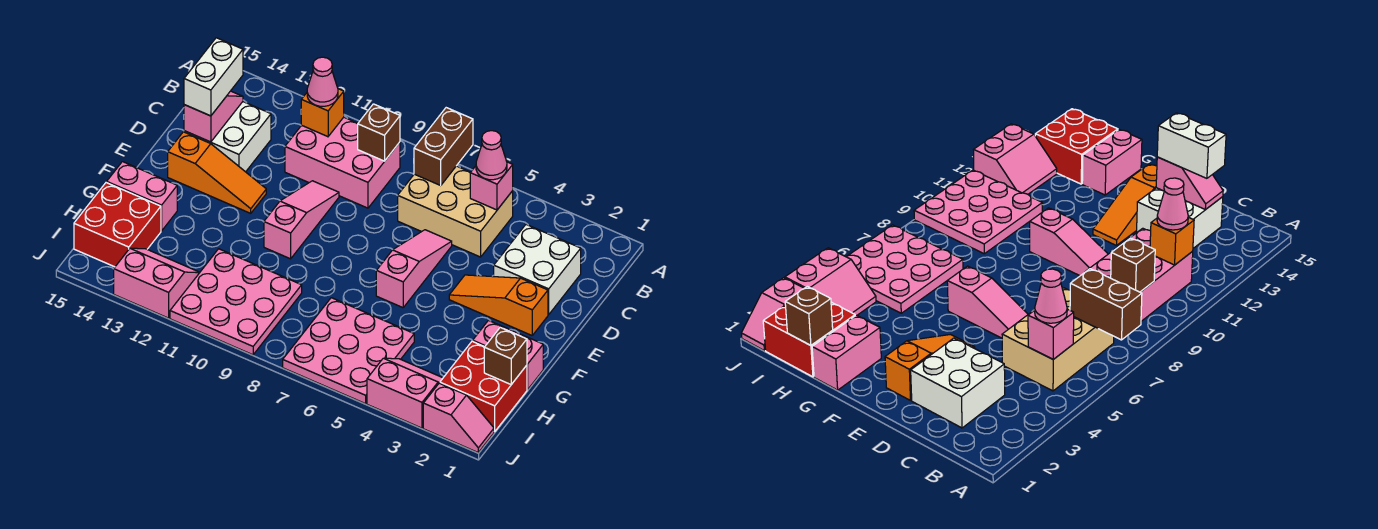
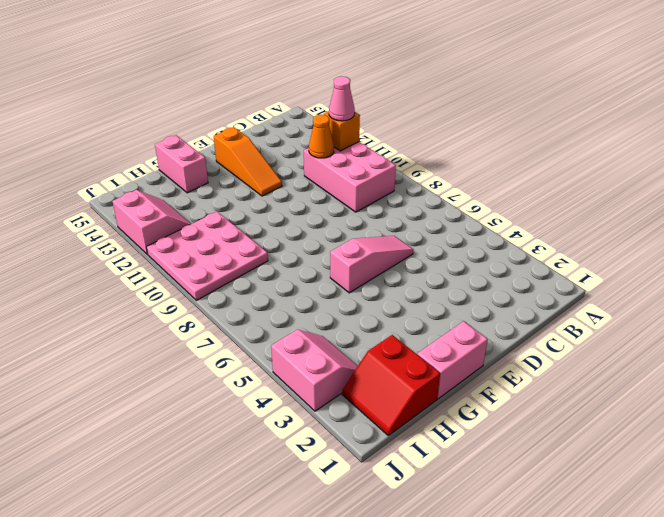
orange cone C11 level 2 -> none
pink brick F1:G1 level 1 -> pink brick G1:G2 level 1
red slope H1:I2 level 1 top H -> red brick H1:I2 level 1
none -> tan brick B5:C7 level 1
none -> white brick C2:D3 level 1
none -> white brick C13:D14 level 1

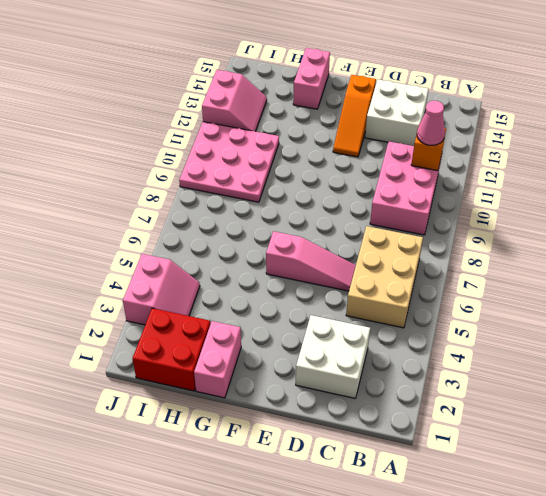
none -> pink slope D10:F10 level 1 top F
none -> orange slope E2:E4 level 1 top 2
none -> pink plate H5:J7 level 1

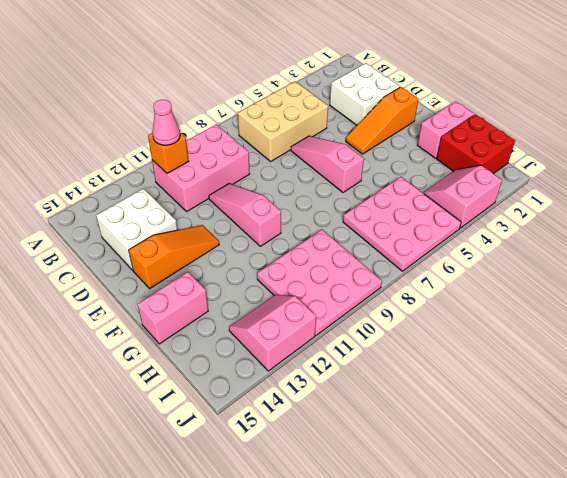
none -> red brick H14:I15 level 1
none -> pink slope J1:J2 level 1 top 2
none -> brown brick A7:B7 level 2

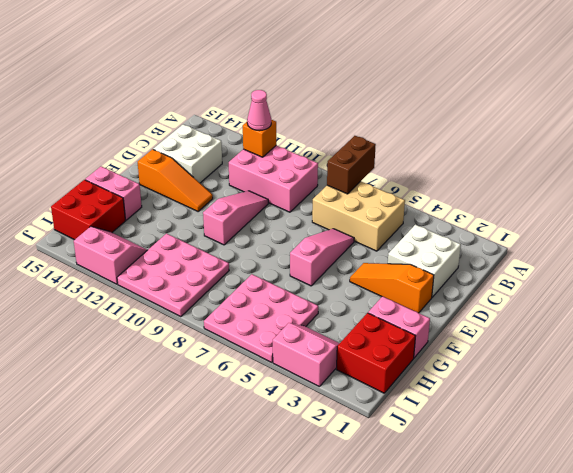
none -> pink slope J1:J2 level 1 top 2
none -> pink brick B5 level 2
none -> brown brick B9 level 2

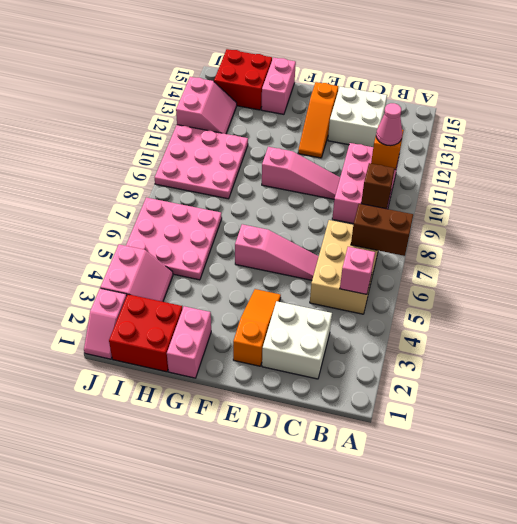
none -> pink slope C14:D14 level 2 top D
none -> brown brick H1 level 2
none -> pink cone B5 level 3

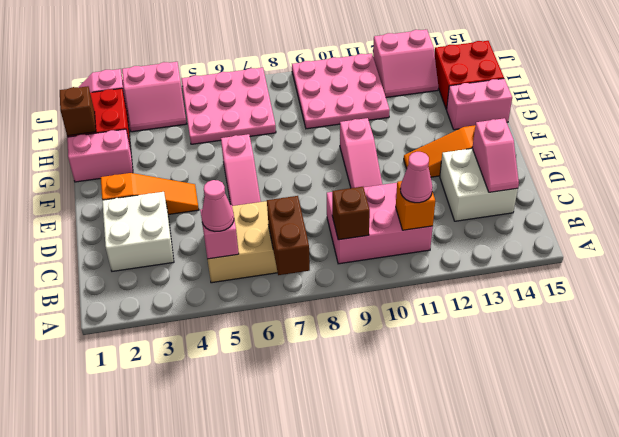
none -> white brick C14:D14 level 3

